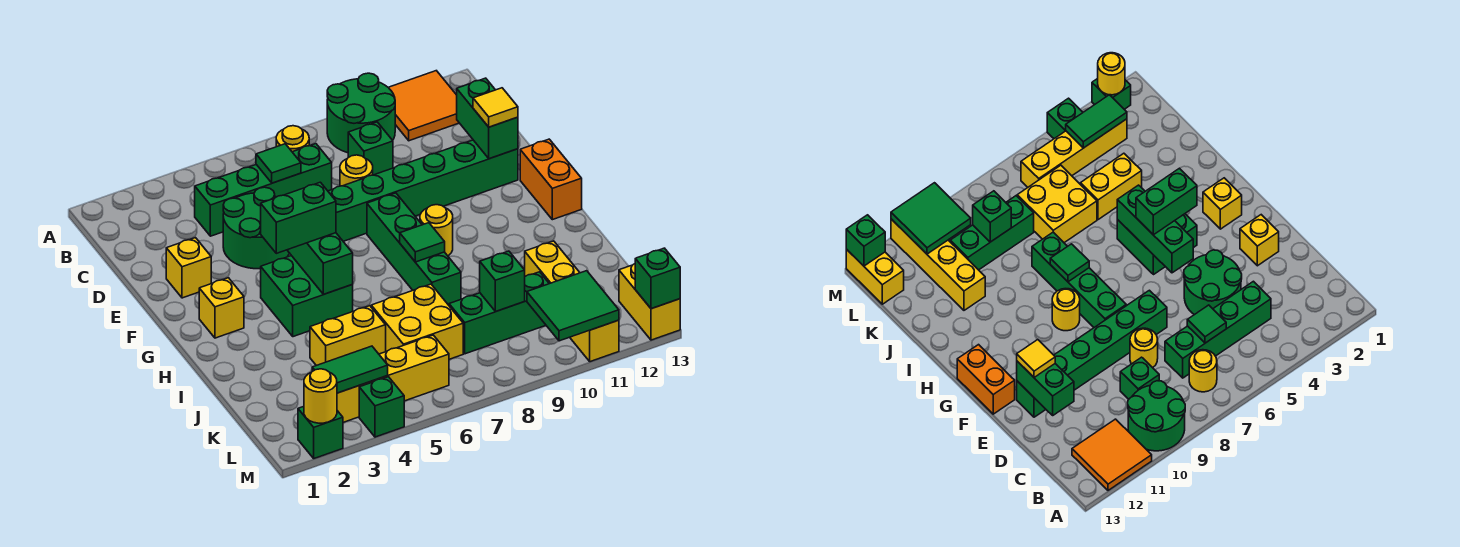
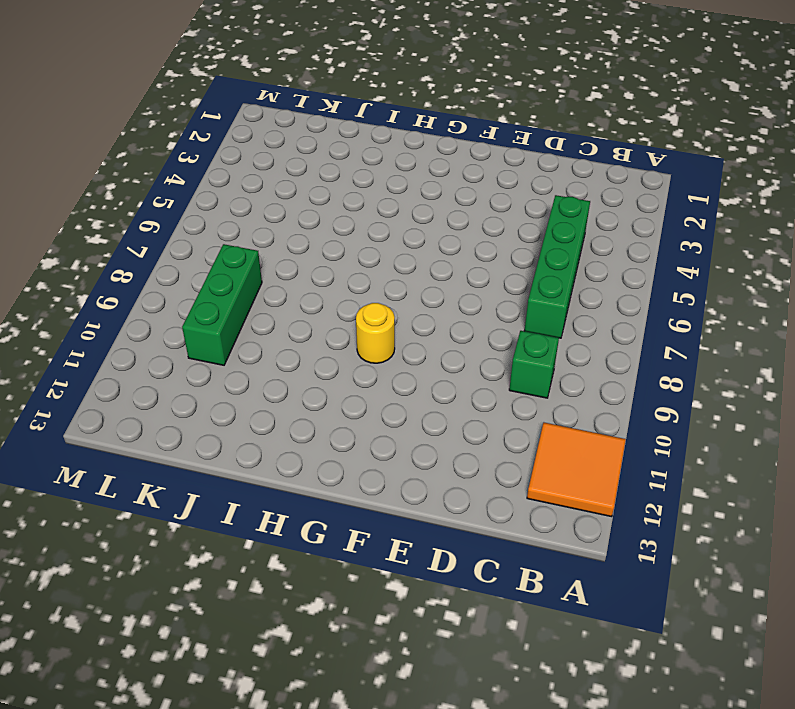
none -> green round brick A9:B10 level 1
none -> yellow round brick B7 level 1
none -> green round brick D4:E5 level 1
none -> yellow round brick D8 level 1

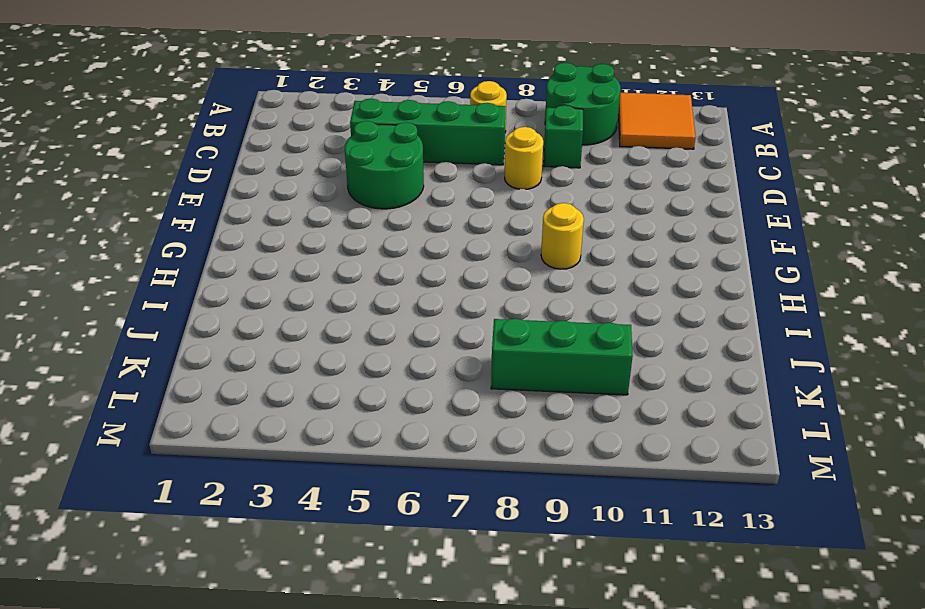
none -> yellow brick E2 level 1
none -> green brick E7:E12 level 1
none -> green brick F8:I8 level 1
none -> orange brick F13:G13 level 1

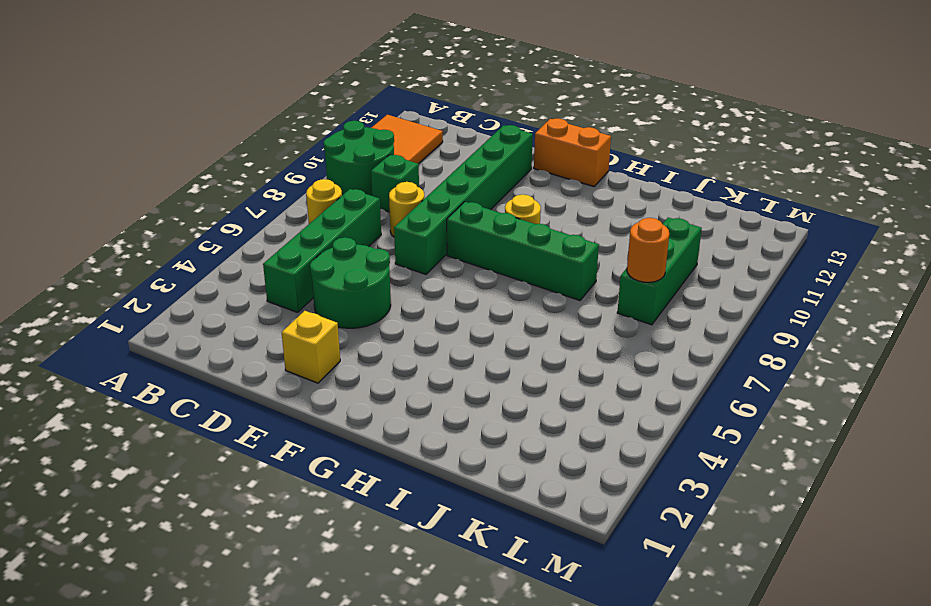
orange round brick K8 level 2 -> none
none -> yellow brick G2 level 1
none -> green brick G4:H5 level 1
none -> yellow brick J4:J5 level 1
none -> yellow brick J6:K7 level 1

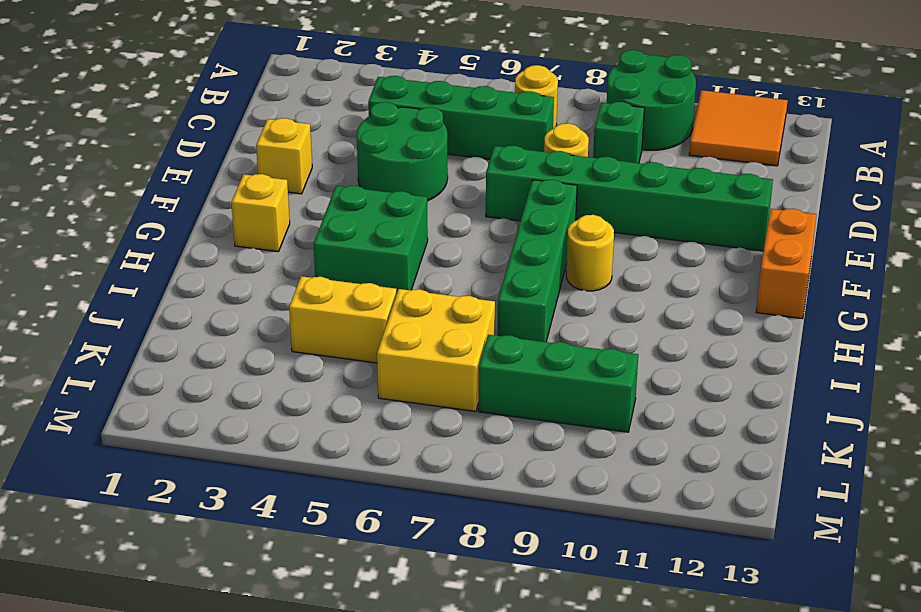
none -> yellow brick J11:M11 level 1
none -> yellow brick L3:L6 level 1
none -> yellow brick L13:M13 level 1
none -> green brick M2 level 1

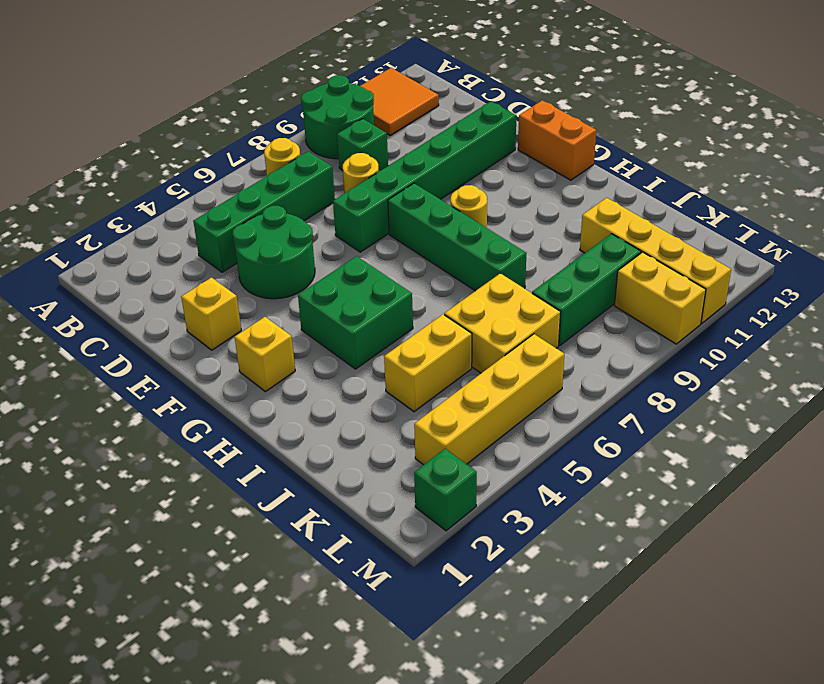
yellow brick L10:M10 level 1 -> yellow brick L13:M13 level 1
none -> green brick M4 level 1
none -> green tile C6 level 2
none -> green brick D12:E12 level 2
none -> green brick F5:H5 level 2

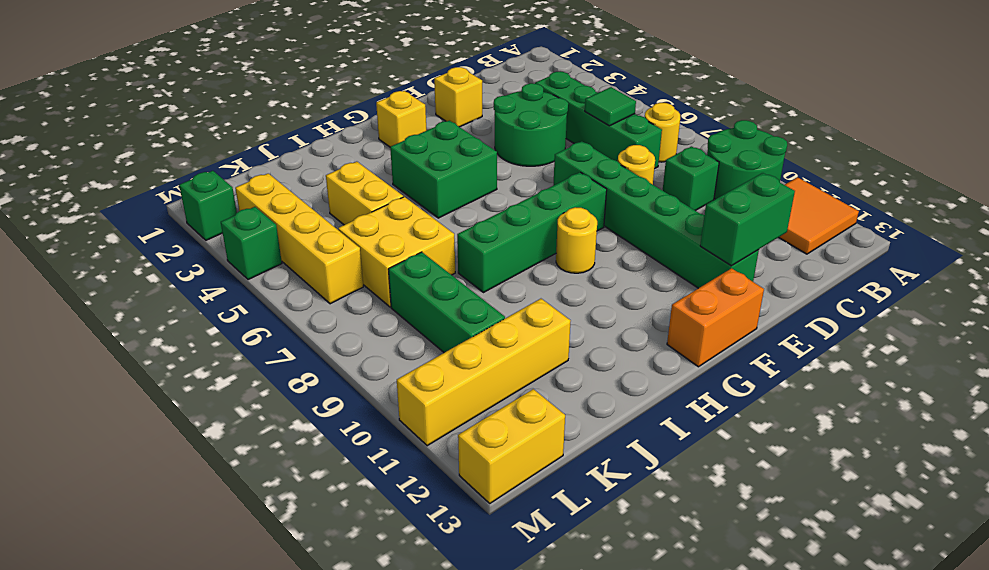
none -> green brick F5:H5 level 2
none -> green tile H8 level 2
none -> green brick K9 level 2
none -> green tile L3:L4 level 2

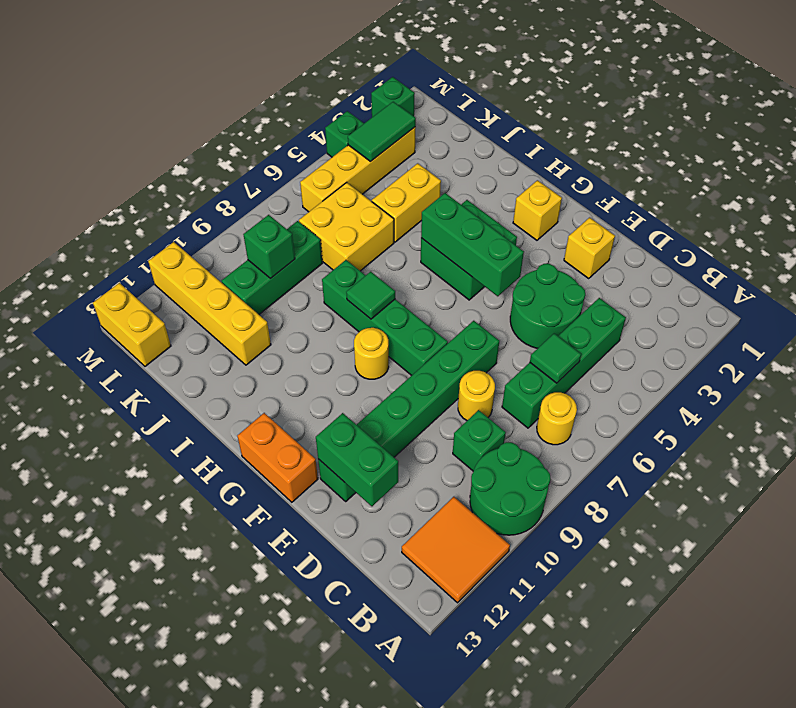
none -> green tile L10:M11 level 2
none -> yellow round brick M2 level 2
none -> green brick M13 level 2
none -> yellow tile E12 level 3

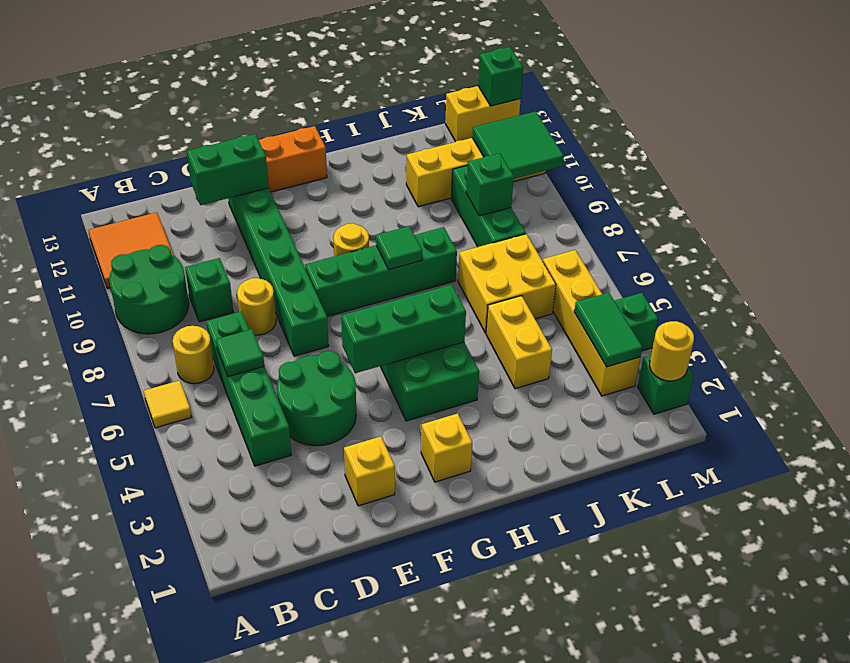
yellow tile A6 level 1 -> yellow tile E12 level 3
none -> green brick G4:G5 level 3

